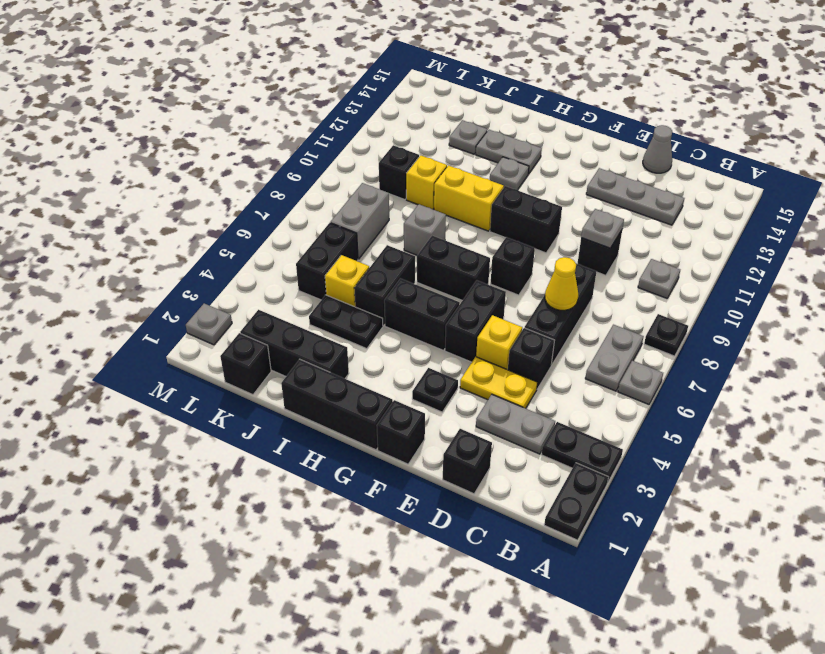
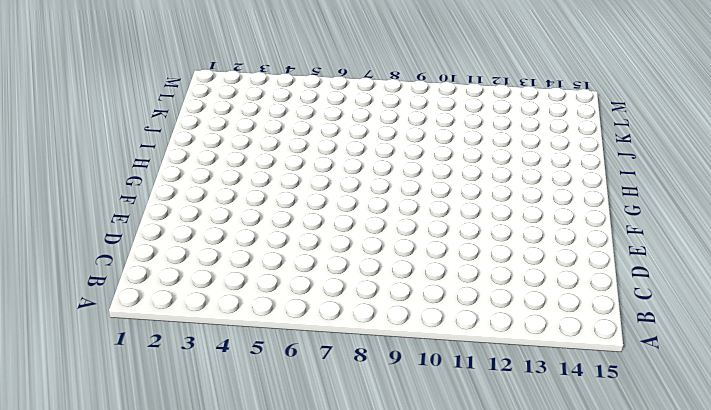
none -> black plate A1:A2 level 1
none -> black plate A3:B3 level 1
none -> grey plate A6 level 1
none -> black plate A8 level 1

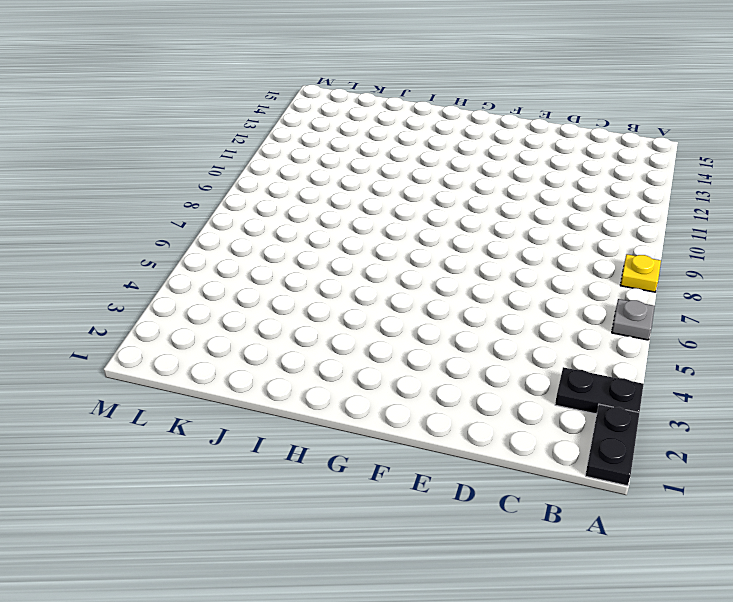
yellow plate A8 level 1 -> black plate A8 level 1
none -> grey plate B6:B7 level 1
none -> grey plate B10 level 1
none -> grey plate C3:D3 level 1
none -> grey plate C13:E13 level 1

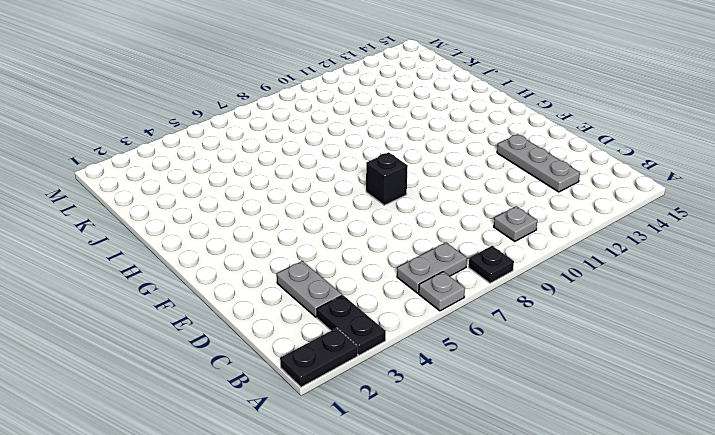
none -> black brick D1 level 1
none -> yellow plate D4:E4 level 1
none -> black brick D5 level 1
none -> black brick D6:D8 level 1

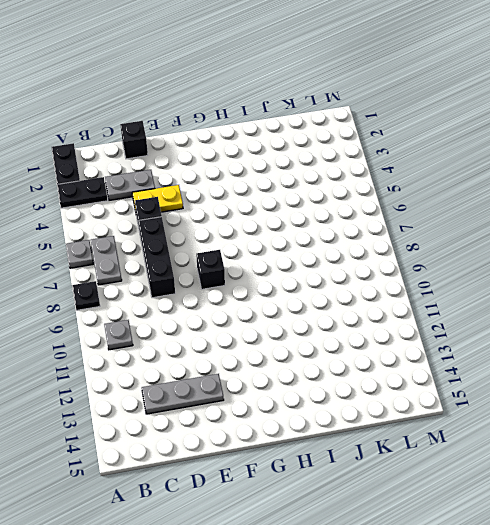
none -> black brick D10 level 1
none -> grey cone D15 level 1
none -> yellow brick E5 level 1
none -> black brick F1 level 1

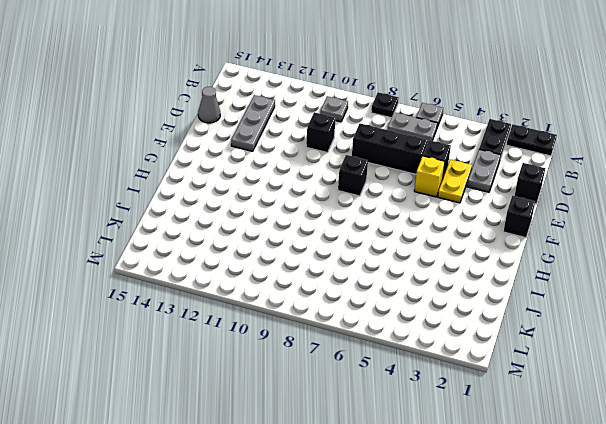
none -> black plate F3 level 1
none -> black brick F5:F6 level 1
none -> black brick F10:G10 level 1
none -> black brick G1:I1 level 1

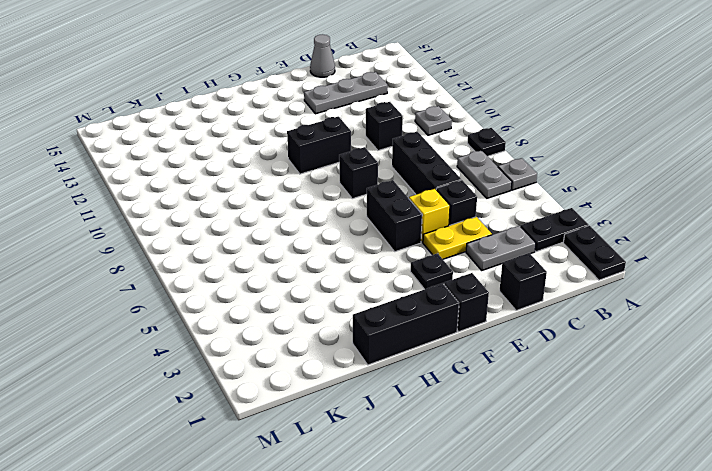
none -> black brick G5:H5 level 1
none -> black brick G7:H7 level 1
none -> yellow brick H10:I10 level 1
none -> grey plate H12 level 1

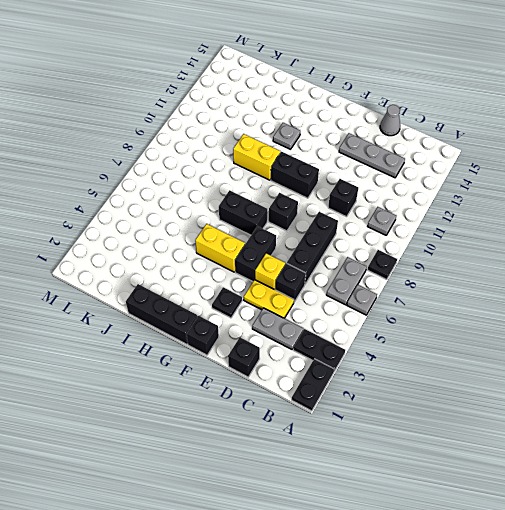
yellow brick G5:H5 level 1 -> black brick G5:H5 level 1
none -> grey plate H13:I13 level 1
none -> black brick I2:K2 level 1
none -> black plate I4:J4 level 1
none -> black brick I5:I6 level 1

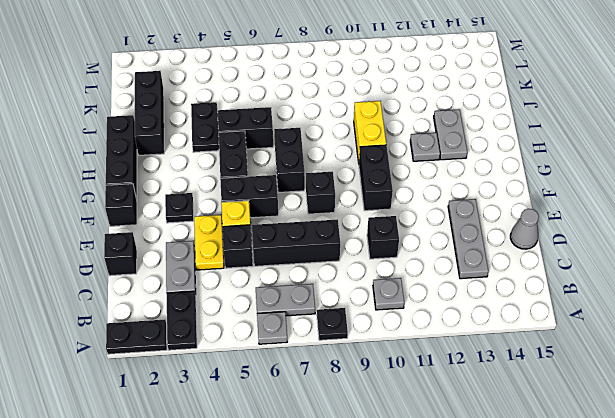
none -> grey brick I8 level 1
none -> yellow brick J5 level 1
none -> yellow brick J10 level 1
none -> grey plate J13 level 1

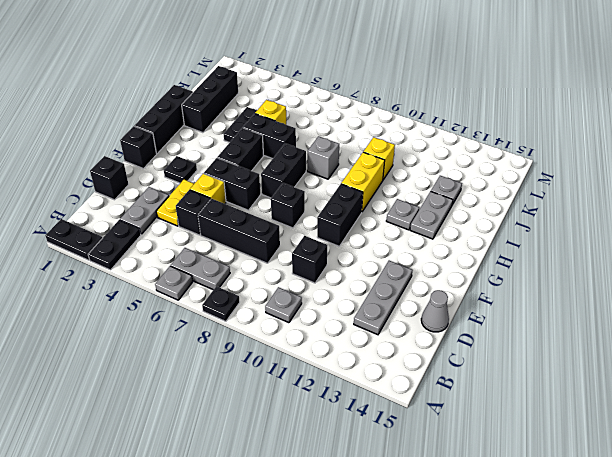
none -> black brick K1 level 1
none -> black brick K5:K6 level 1
none -> grey brick K7:K8 level 1
none -> black brick K10 level 1

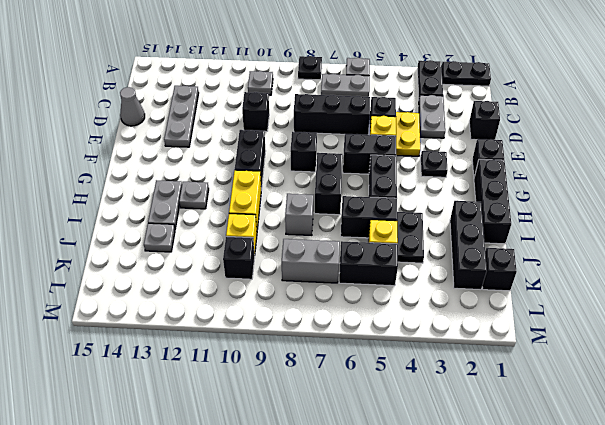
none -> grey plate M2 level 1
none -> yellow cone D7 level 2
none -> grey plate D10 level 2

